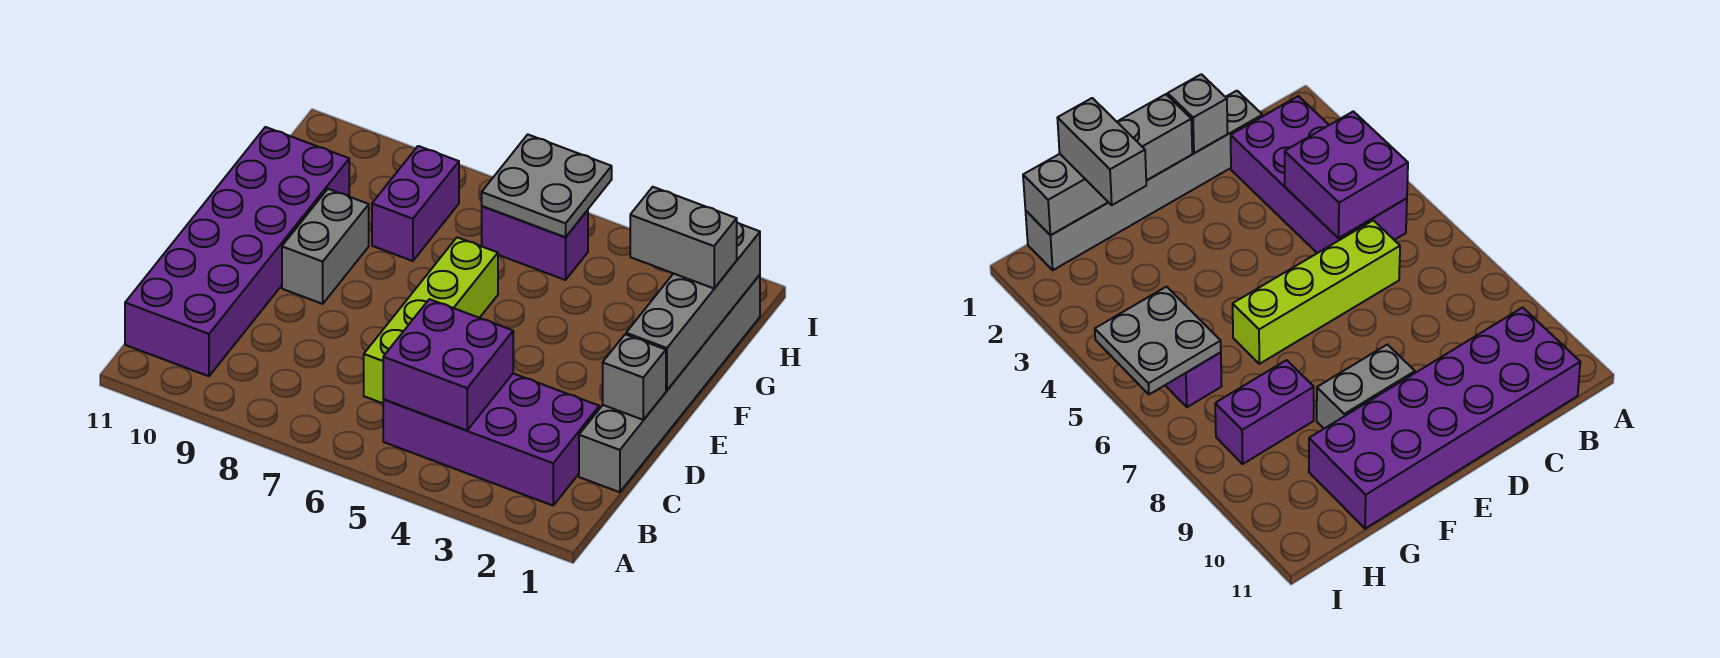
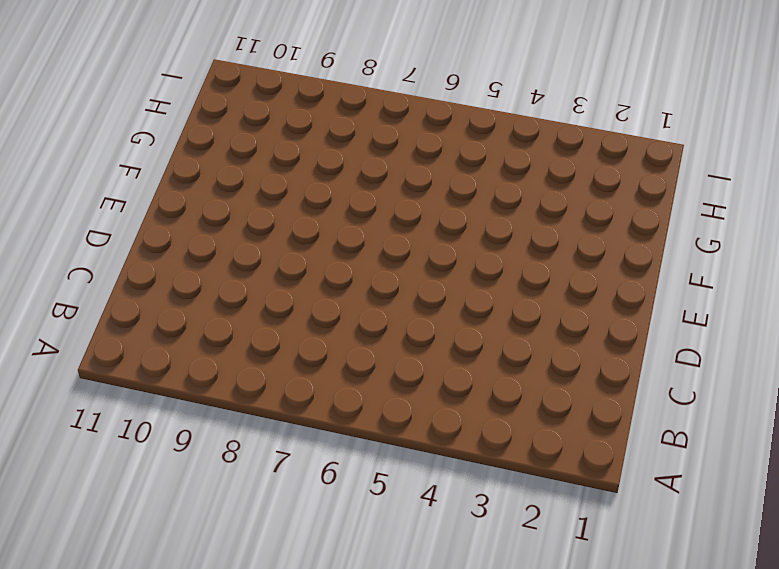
none -> purple brick B2:C5 level 1
none -> purple brick B10:G11 level 1
none -> grey brick C1:H1 level 1

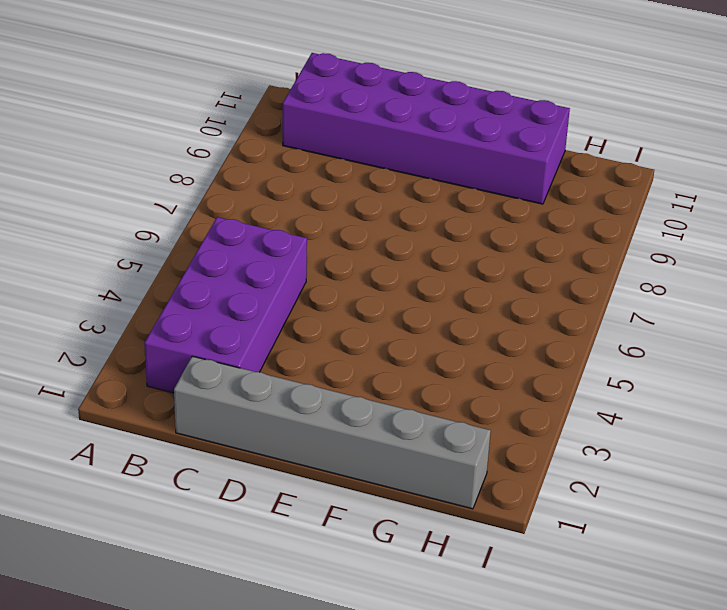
none -> lime brick C6:F6 level 1
none -> grey brick E9:F9 level 1
none -> purple brick G8:H8 level 1

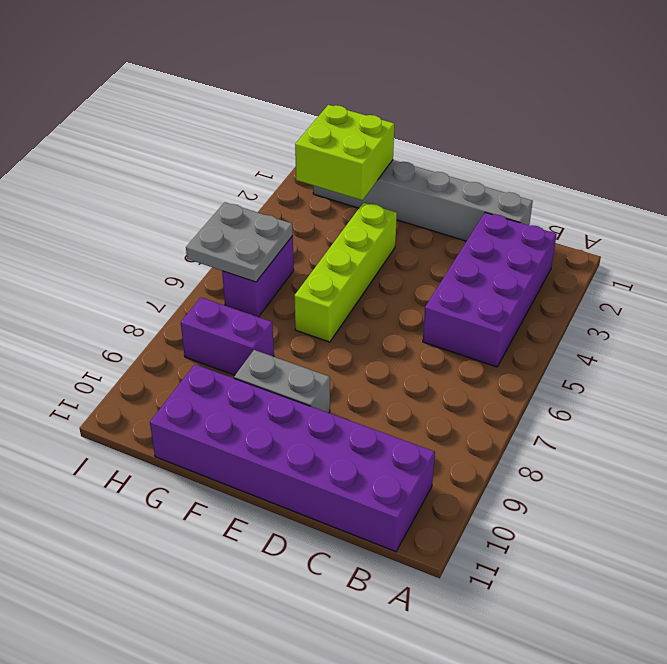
lime brick F3:F6 level 1 -> lime brick C6:F6 level 1
lime brick G1:H2 level 2 -> grey brick E1:H1 level 2
none -> purple brick B4:C5 level 2
none -> grey brick D1 level 2
none -> grey brick G1:G2 level 3

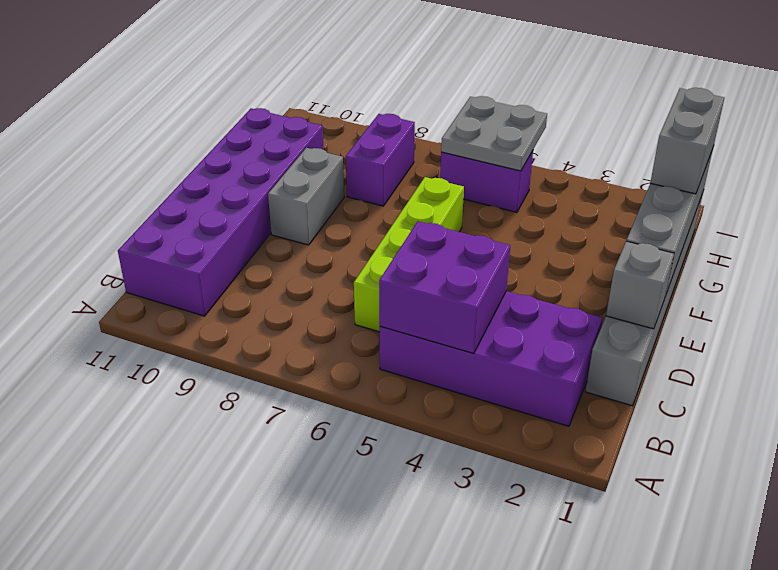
grey brick G1:H1 level 3 -> grey brick G1:G2 level 3

